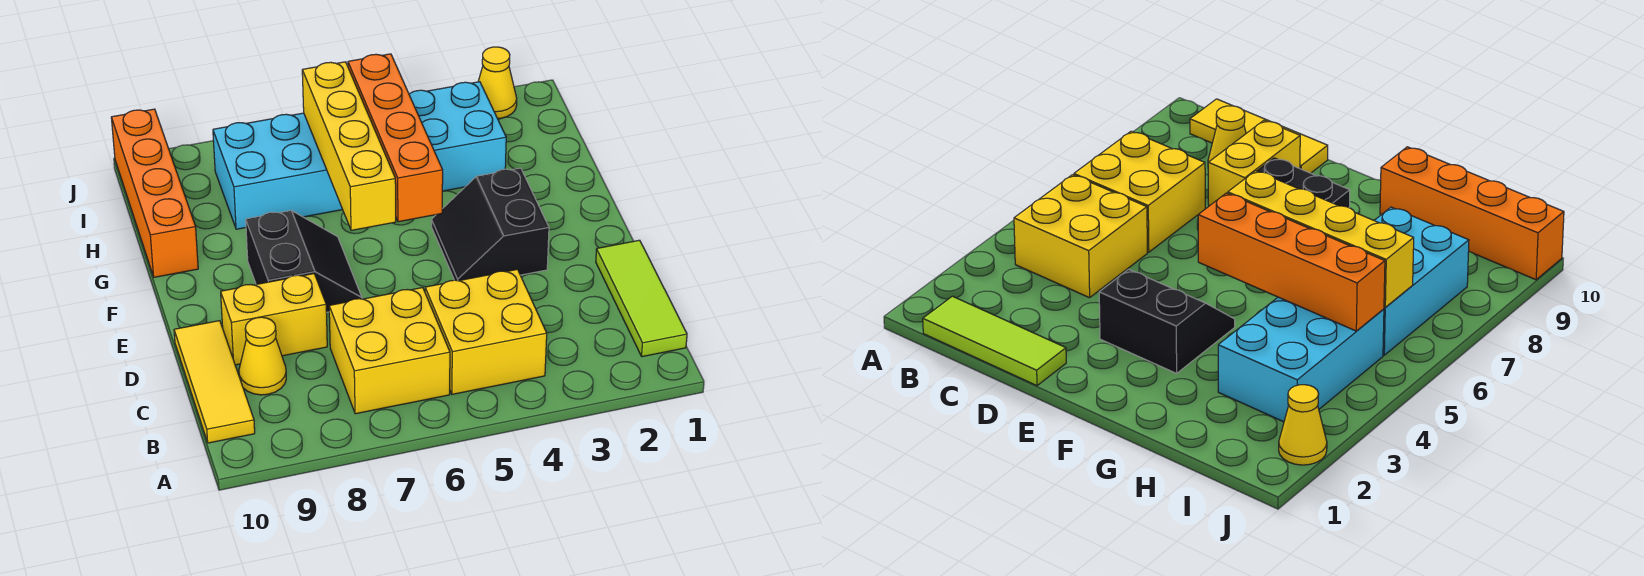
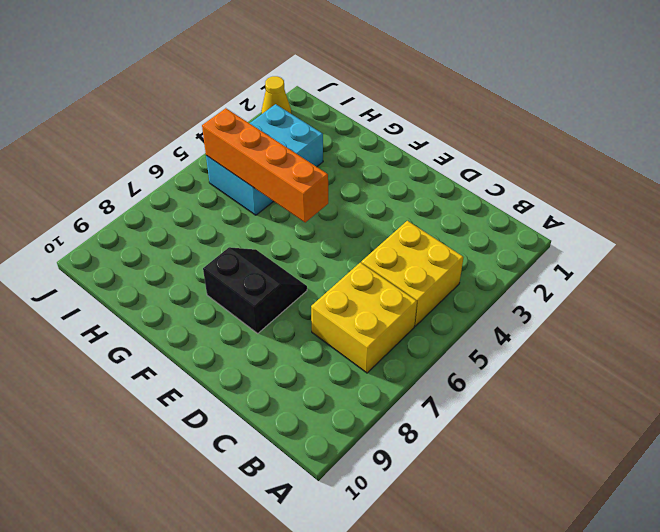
none -> lime tile B1:D1 level 1
none -> yellow tile B10:D10 level 1
none -> yellow cone C9 level 1

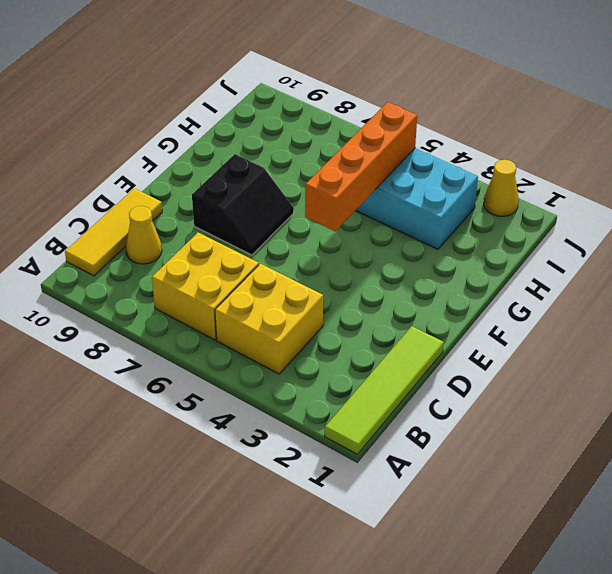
lime tile A1:D1 level 1 -> lime tile B1:D1 level 1
none -> yellow brick D8:D9 level 1
none -> black slope E3:F4 level 1 top 3
none -> orange brick G10:J10 level 1

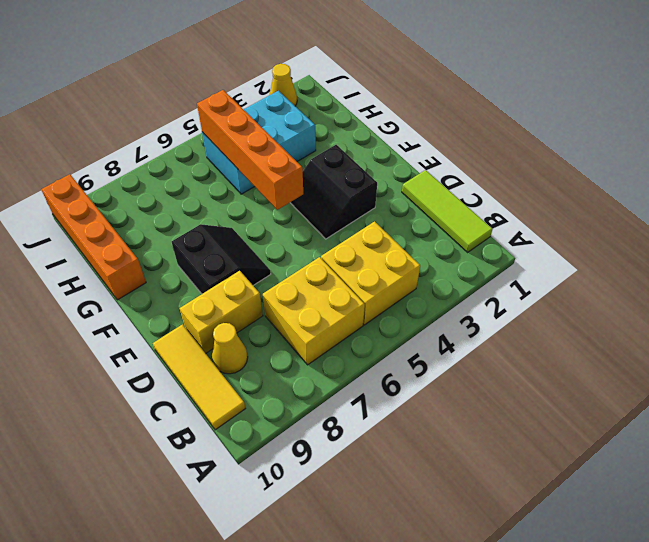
none -> cyan brick H6:I8 level 1
none -> yellow brick F6:I6 level 2

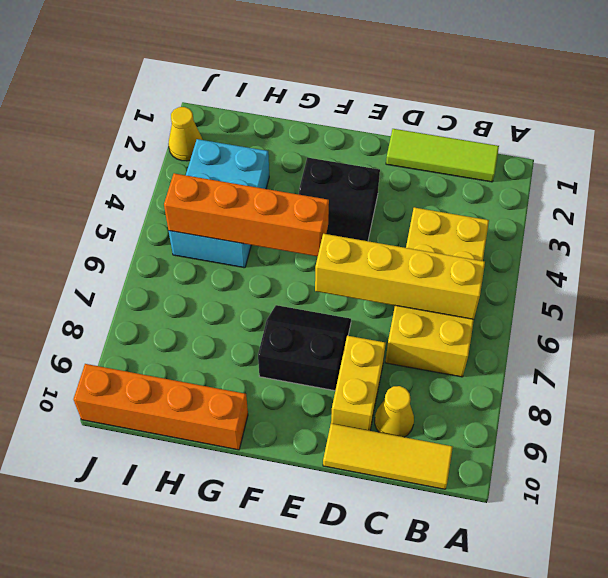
yellow brick B6:E6 level 2 -> yellow brick F6:I6 level 2
none -> cyan brick H6:I8 level 1

